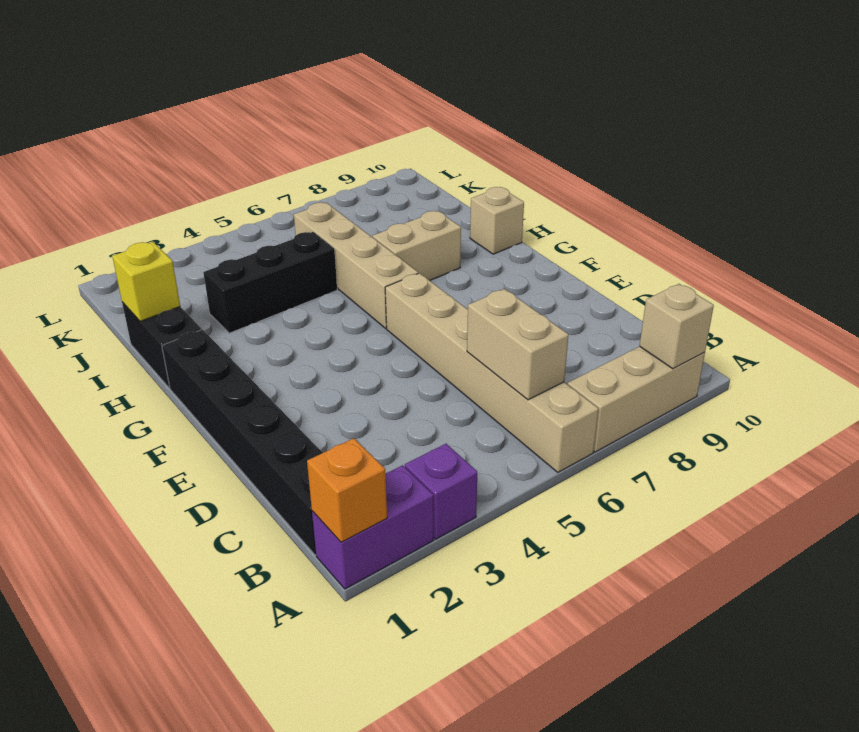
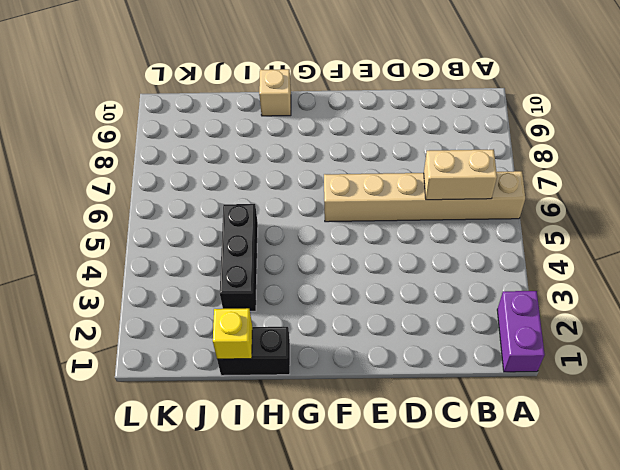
none -> purple brick A3 level 1
none -> tan brick A7:A9 level 1
none -> black brick B1:G1 level 1

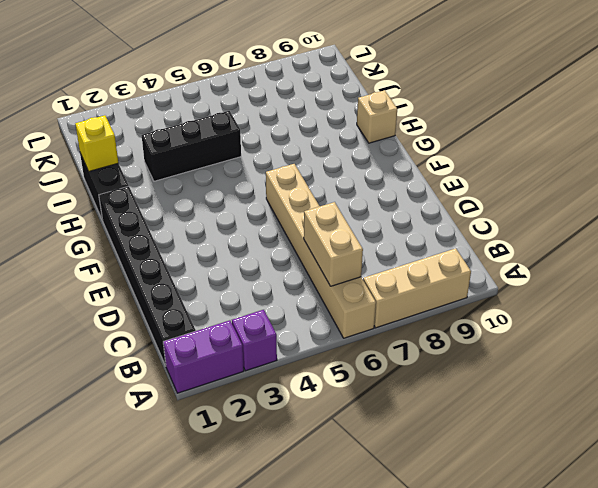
none -> tan brick G6:J6 level 1
none -> tan brick H7:H8 level 1
none -> orange brick A1 level 2

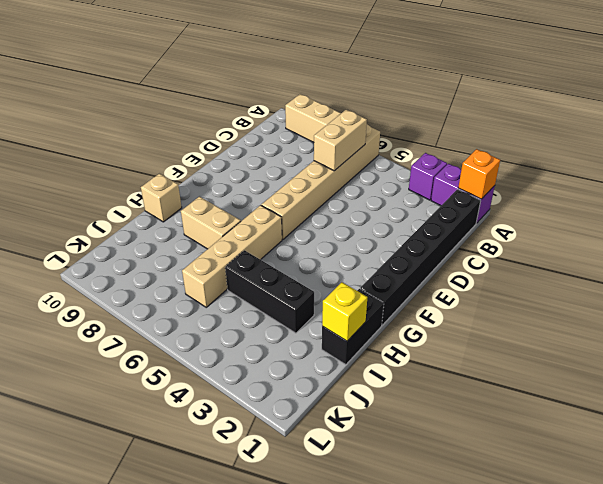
none -> tan brick A9 level 2

